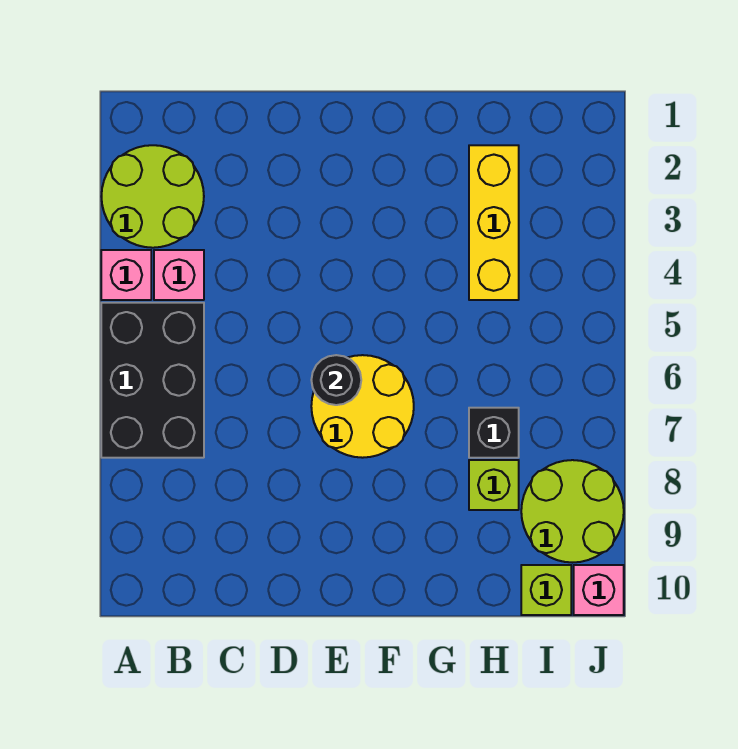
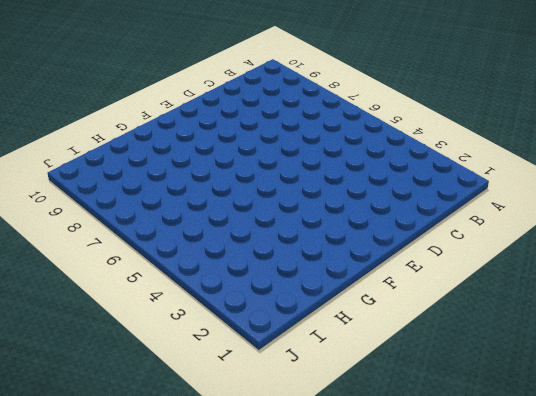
none -> lime round brick A2:B3 level 1
none -> pink brick A4 level 1
none -> black brick A5:B7 level 1

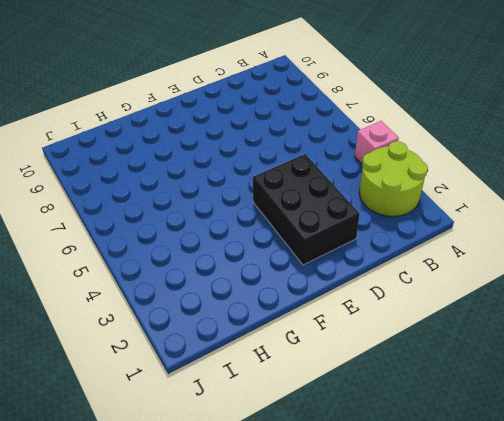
black brick D2:E4 level 1 -> black brick A5:B7 level 1
none -> pink brick B4 level 1
none -> yellow round brick E6:F7 level 1
none -> yellow brick H2:H4 level 1

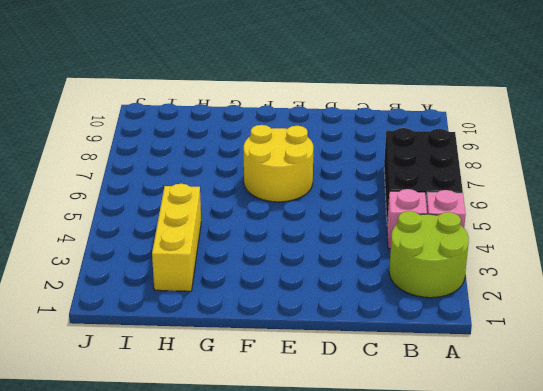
none -> black brick H7 level 1
none -> lime brick H8 level 1
none -> lime round brick I8:J9 level 1

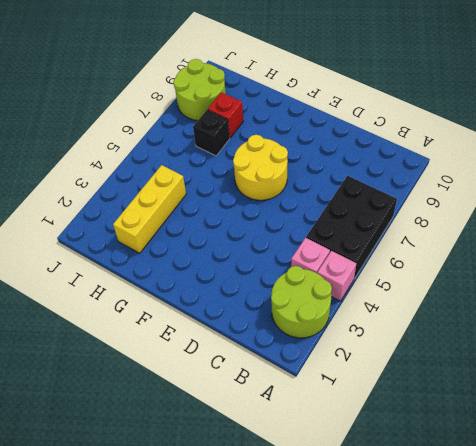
red brick H8 level 1 -> lime brick H8 level 1
none -> lime brick I10 level 1
none -> pink brick J10 level 1
none -> black round brick E6 level 2

